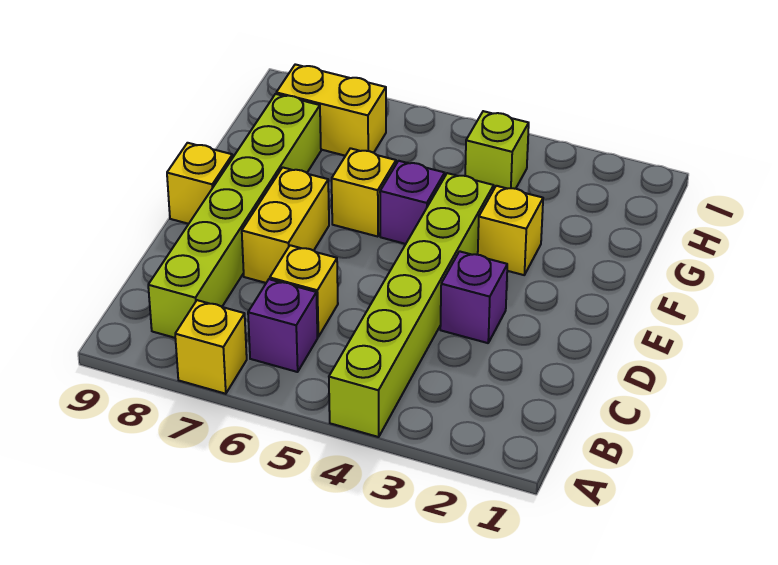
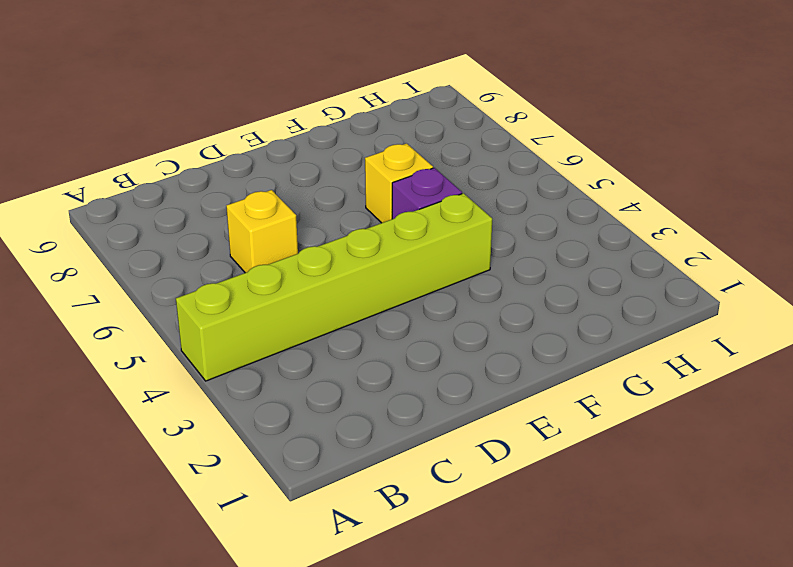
none -> yellow brick A7 level 1
none -> purple brick B6 level 1
none -> lime brick B8:G8 level 1

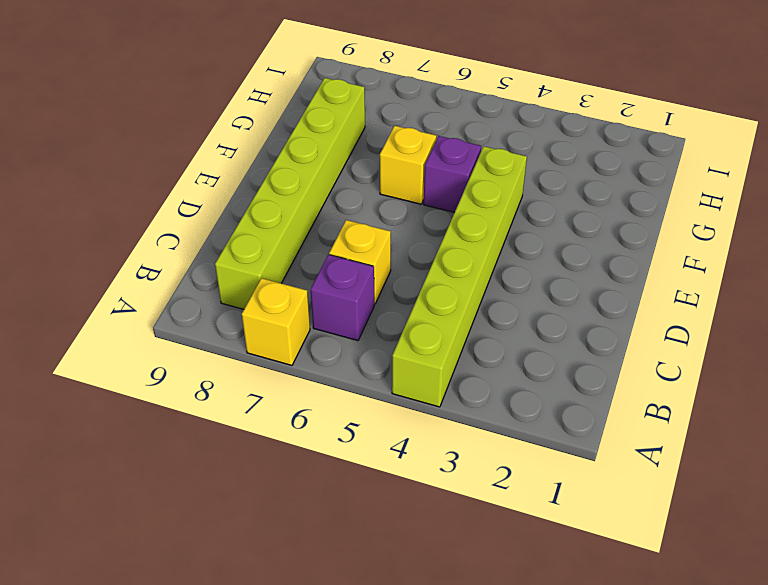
none -> purple brick D3 level 1
none -> yellow brick D7:E7 level 1
none -> yellow brick E9 level 1

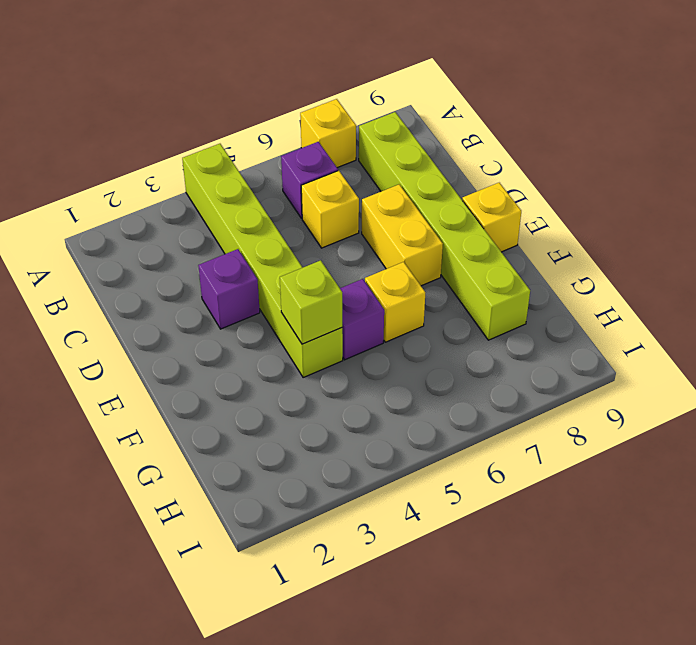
lime brick F4 level 2 -> lime brick H4 level 1
none -> yellow brick F3 level 1
none -> yellow brick H7:H8 level 1

